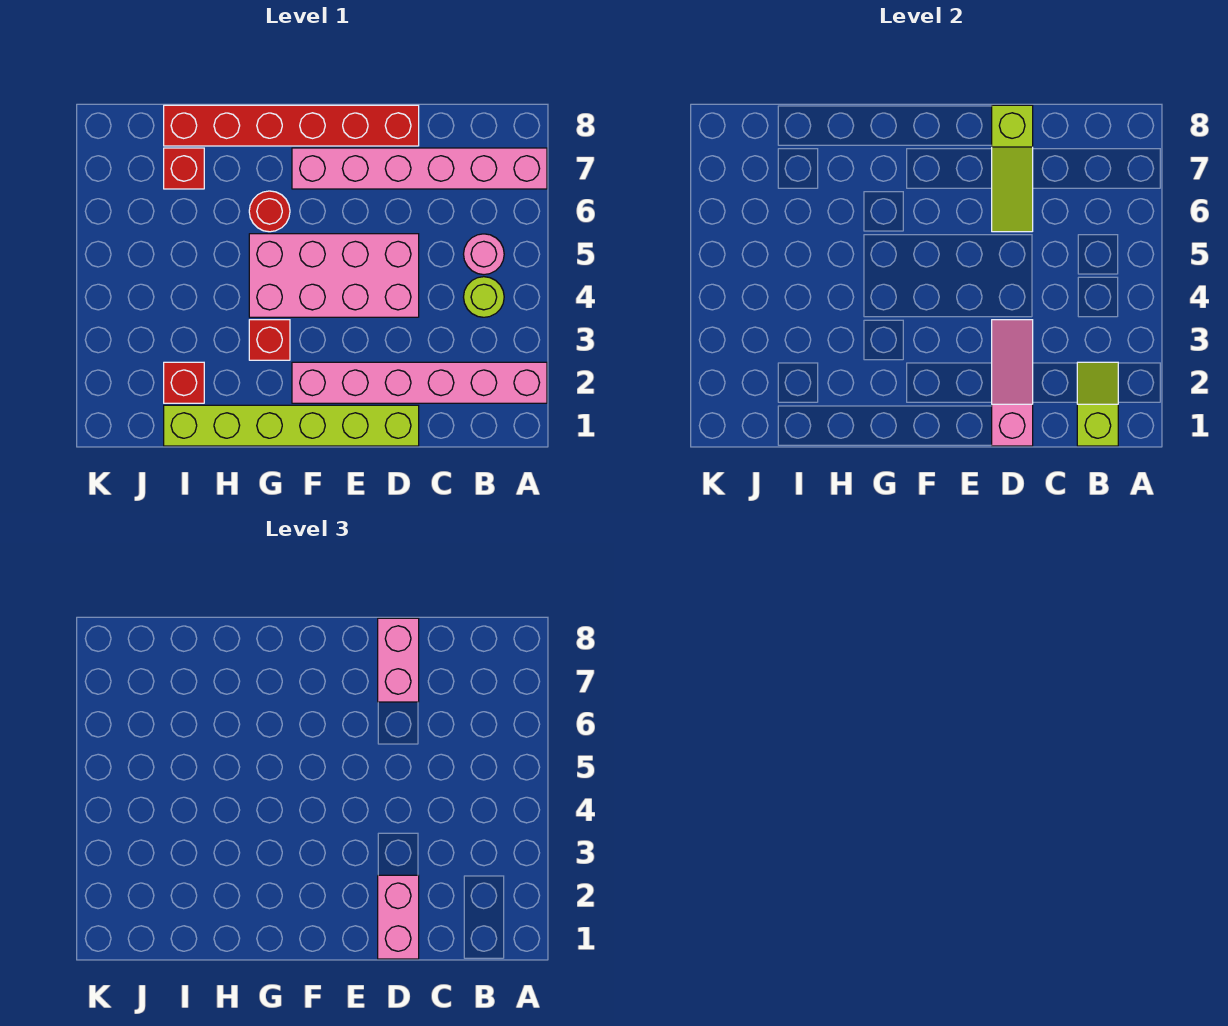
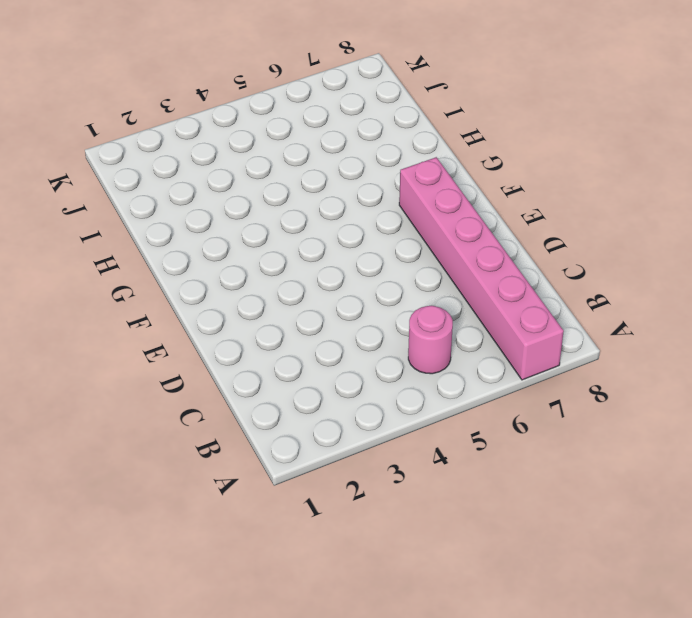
none -> pink brick A2:F2 level 1
none -> lime round brick B4 level 1
none -> lime brick D1:I1 level 1

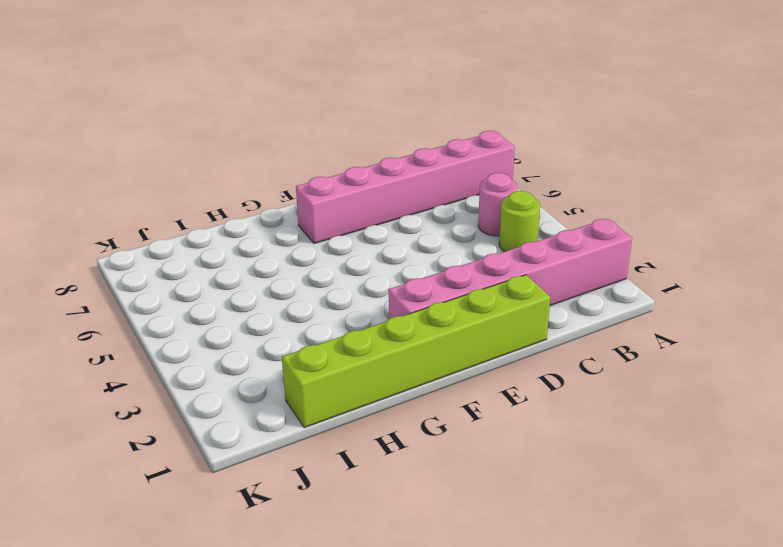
none -> pink brick D4:G5 level 1
none -> red brick D8:I8 level 1
none -> red brick G3 level 1

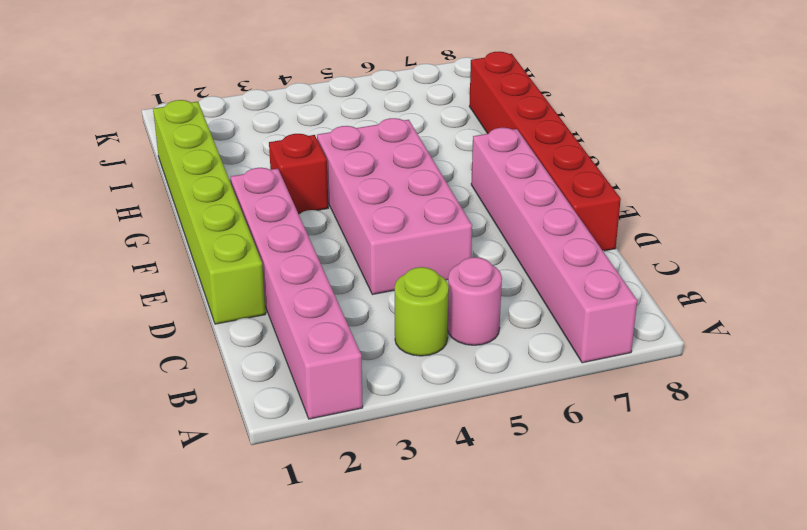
none -> red round brick G6 level 1
none -> red brick I2 level 1
none -> red brick I7 level 1

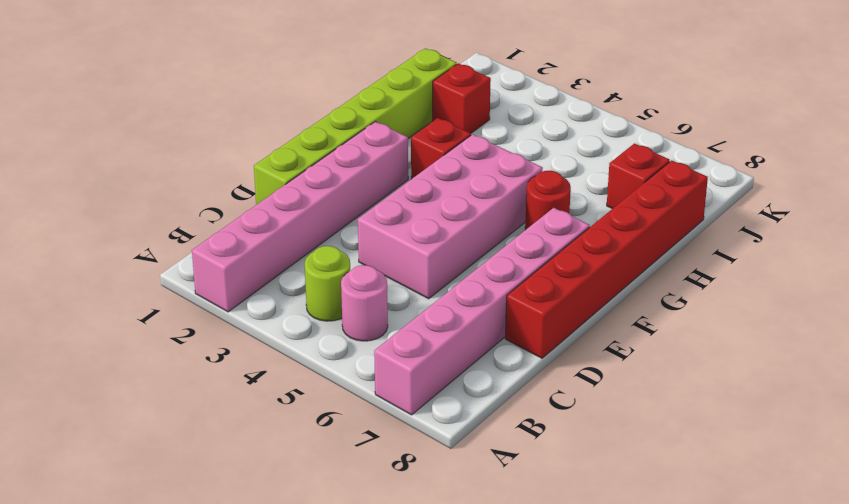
none -> lime slope B1:B2 level 2 top 1
none -> pink slope D1:D3 level 2 top 1
none -> lime slope D6:D8 level 2 top 8

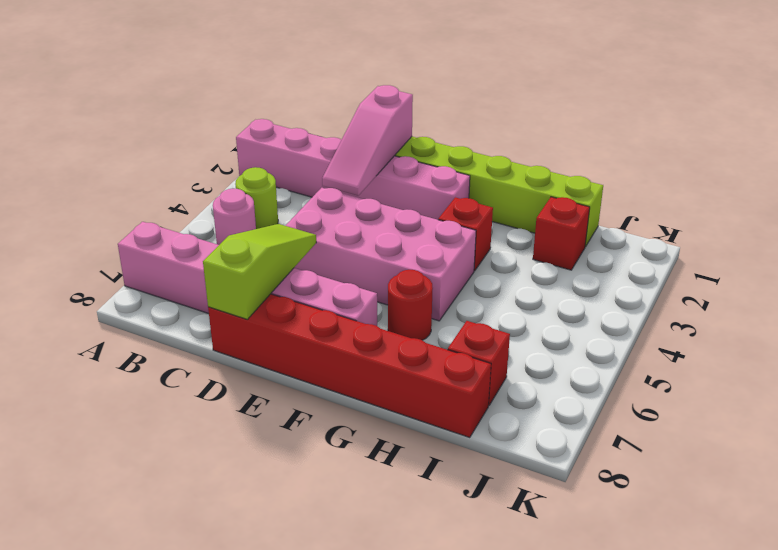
none -> lime slope B1:B2 level 2 top 1
none -> pink brick D1:D2 level 3
none -> pink brick D7:D8 level 3

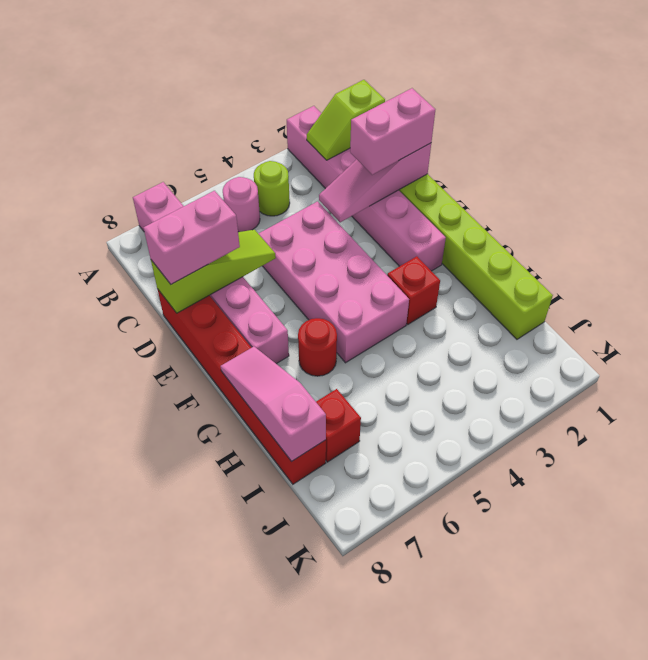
pink slope G8:I8 level 2 top I -> none
none -> red brick I2 level 1

